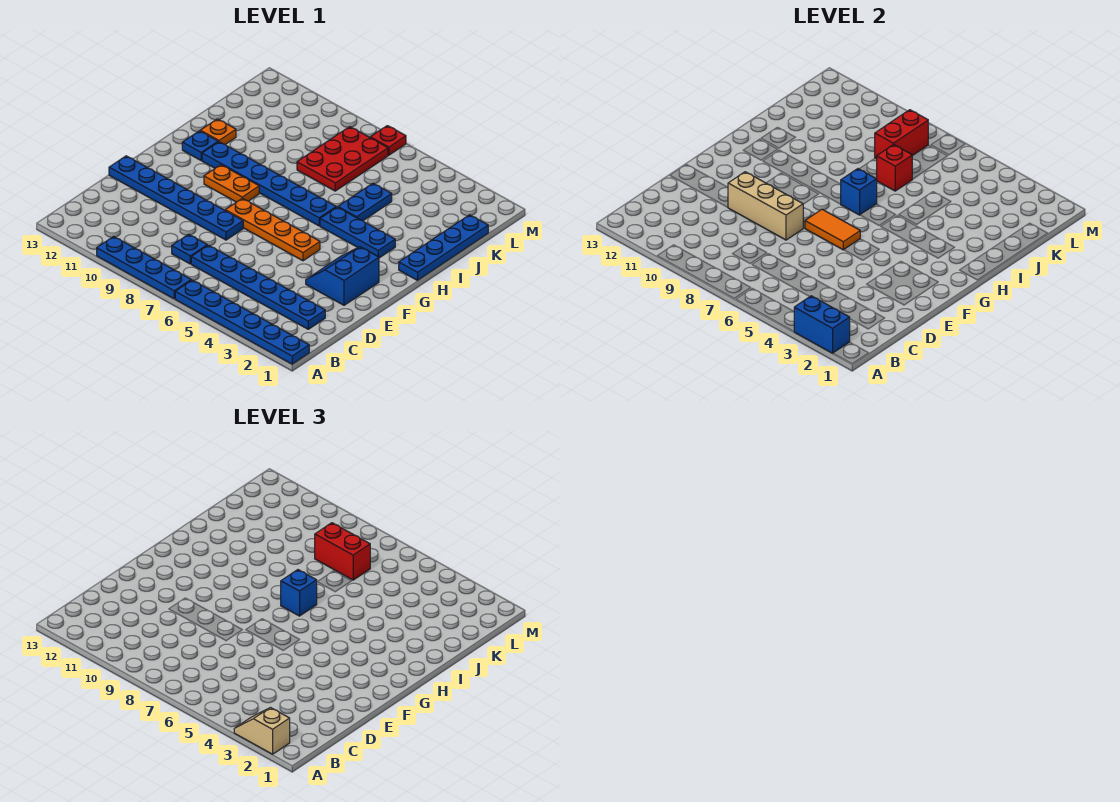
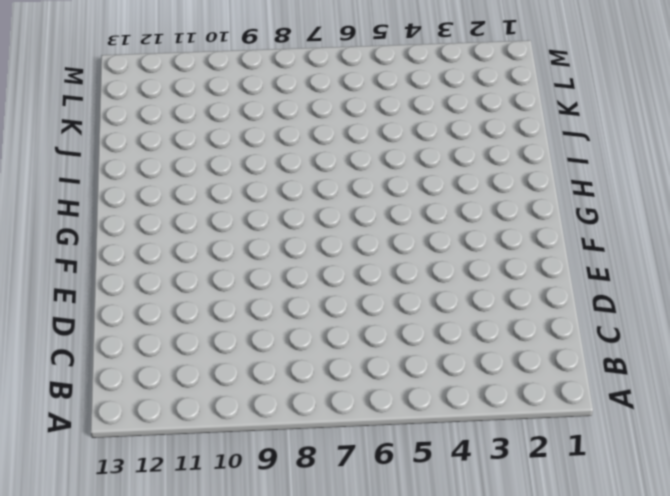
none -> blue plate A1:A6 level 1
none -> blue plate A7:A10 level 1
none -> blue plate C2:C7 level 1

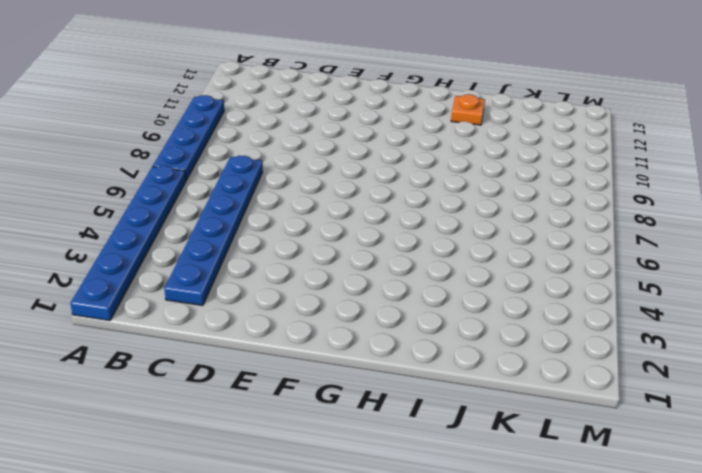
none -> blue plate C8 level 1
none -> blue slope E2:F3 level 1 top 2
none -> blue plate E8:E13 level 1

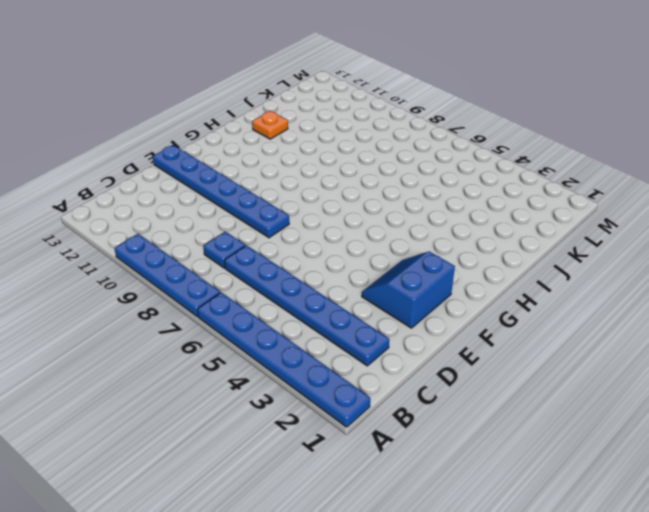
none -> orange plate F5:F8 level 1
none -> orange plate G9:G10 level 1
none -> blue plate H1:K1 level 1

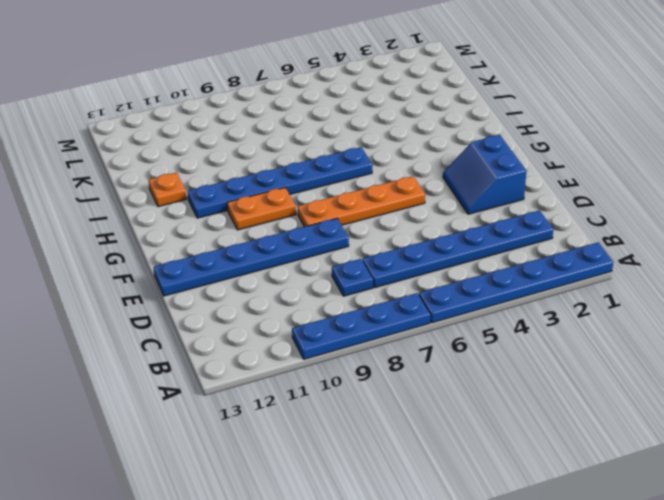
none -> blue plate H1:K1 level 1
none -> blue plate H3:H5 level 1
none -> blue plate H12 level 1

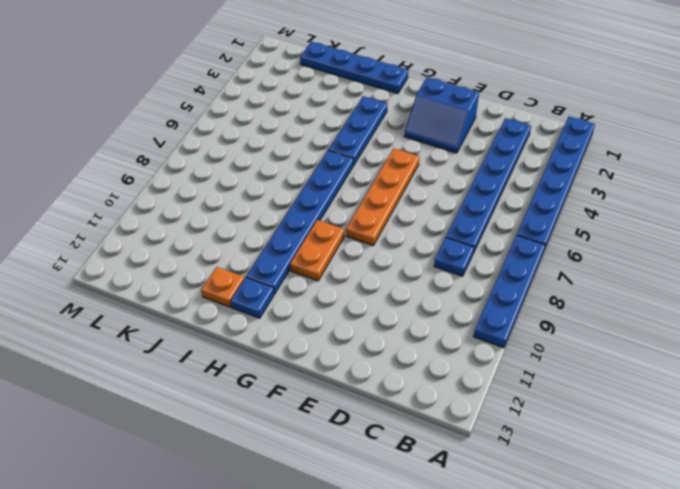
none -> blue plate E8:E13 level 1
none -> blue plate I5:J5 level 1
none -> red plate J7:L8 level 1

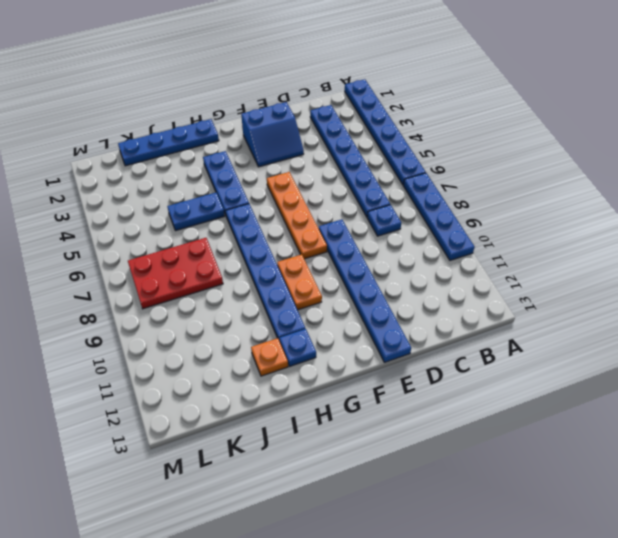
none -> red plate M7 level 1
none -> blue brick A2:A3 level 2
none -> tan brick E8:E10 level 2

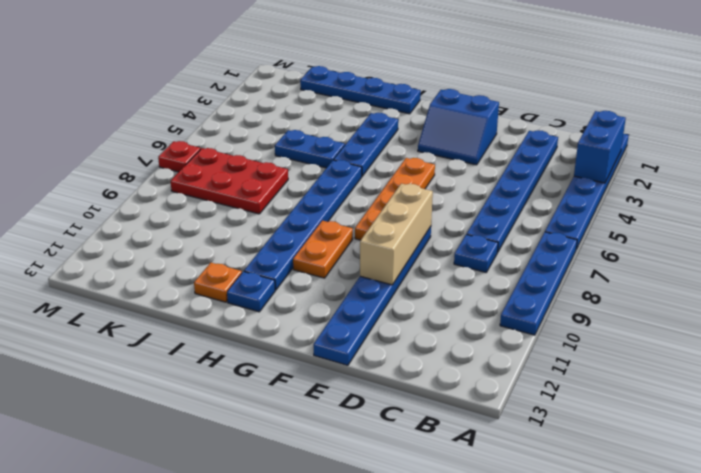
none -> orange tile F6:F7 level 2
none -> blue brick H7 level 2
none -> red brick J7 level 2

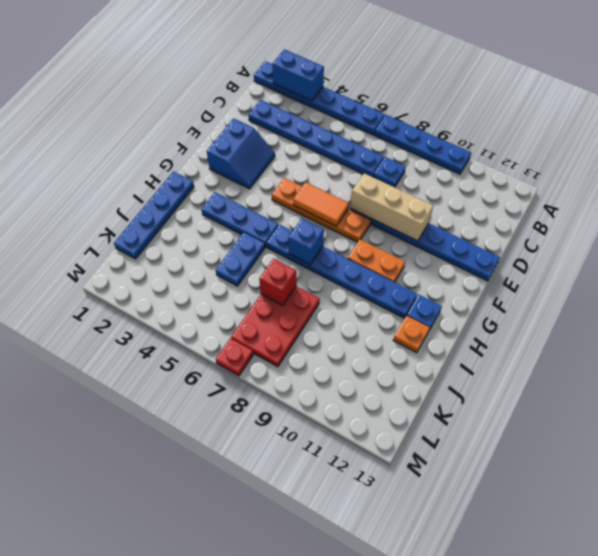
none -> red brick K8:L8 level 2
none -> tan slope A2:A3 level 3 top 2
none -> blue brick H7 level 3

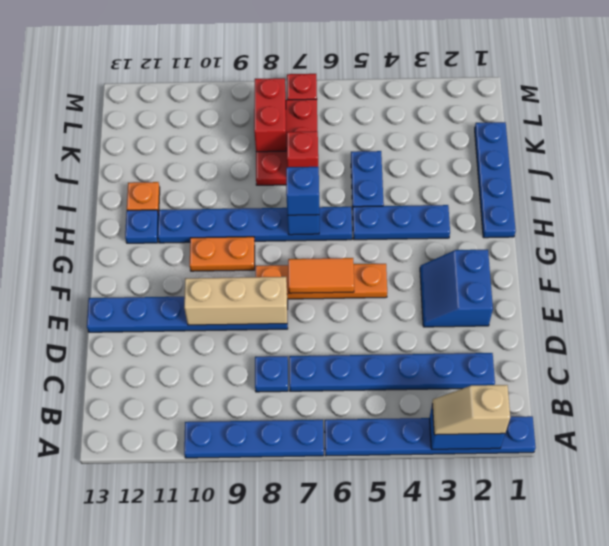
none -> red brick K7:K8 level 3

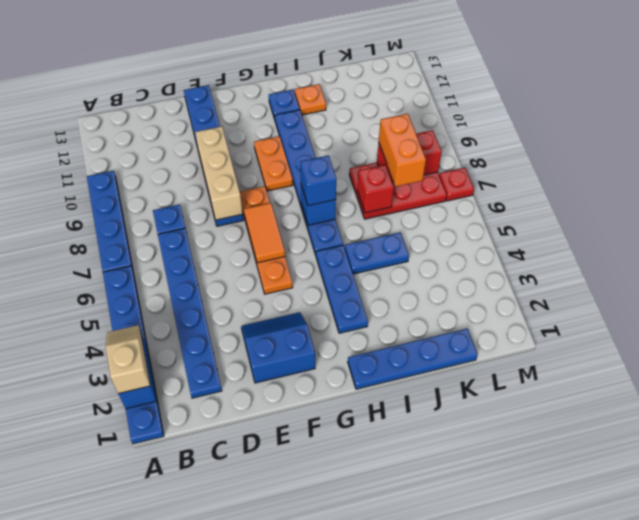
orange brick K7:K8 level 3 -> red brick K7:K8 level 3

